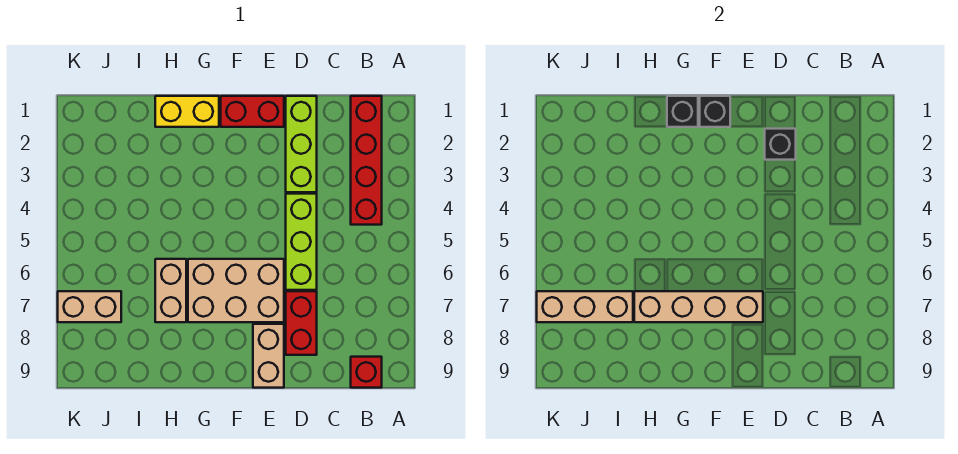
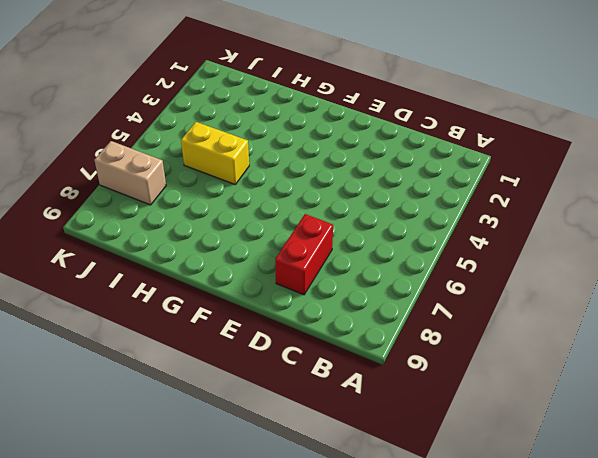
yellow brick H5:I5 level 1 -> yellow brick G1:H1 level 1
none -> red brick B1:B4 level 1
none -> red brick B9 level 1
none -> lime brick D1:D3 level 1

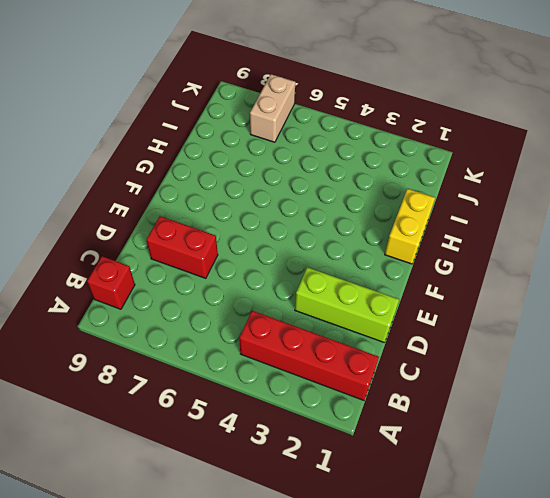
none -> lime brick D4:D6 level 1
none -> red brick E1:F1 level 1
none -> tan brick E6:G7 level 1

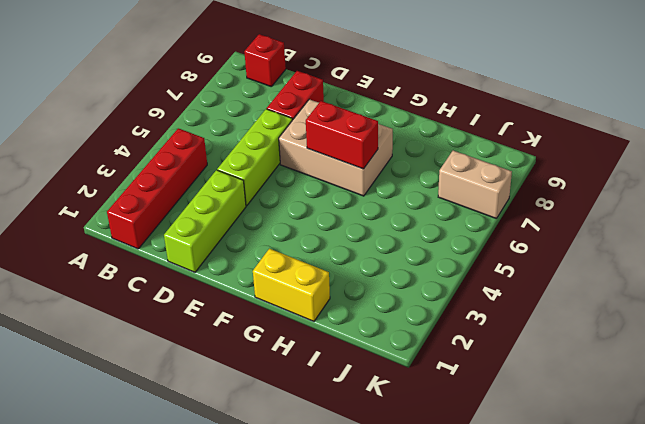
red brick F6:G6 level 2 -> red brick E1:F1 level 1
none -> tan brick E8:E9 level 1
none -> tan brick H6:H7 level 1
none -> black brick D2 level 2

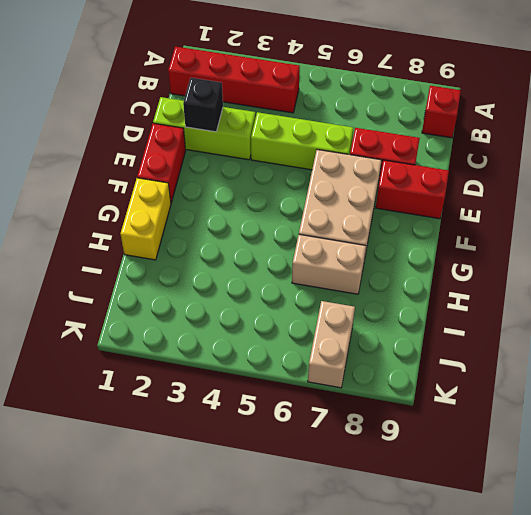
red brick E8:E9 level 1 -> tan brick E8:E9 level 1
none -> tan brick E7:H7 level 2
none -> black brick F1 level 2
none -> black brick G1 level 2

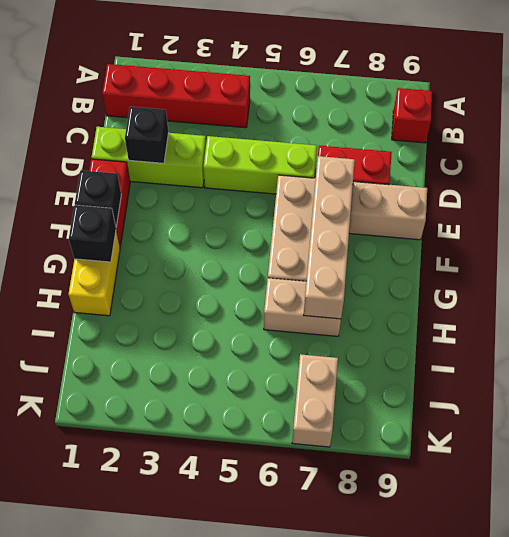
none -> tan brick I7:K7 level 2

